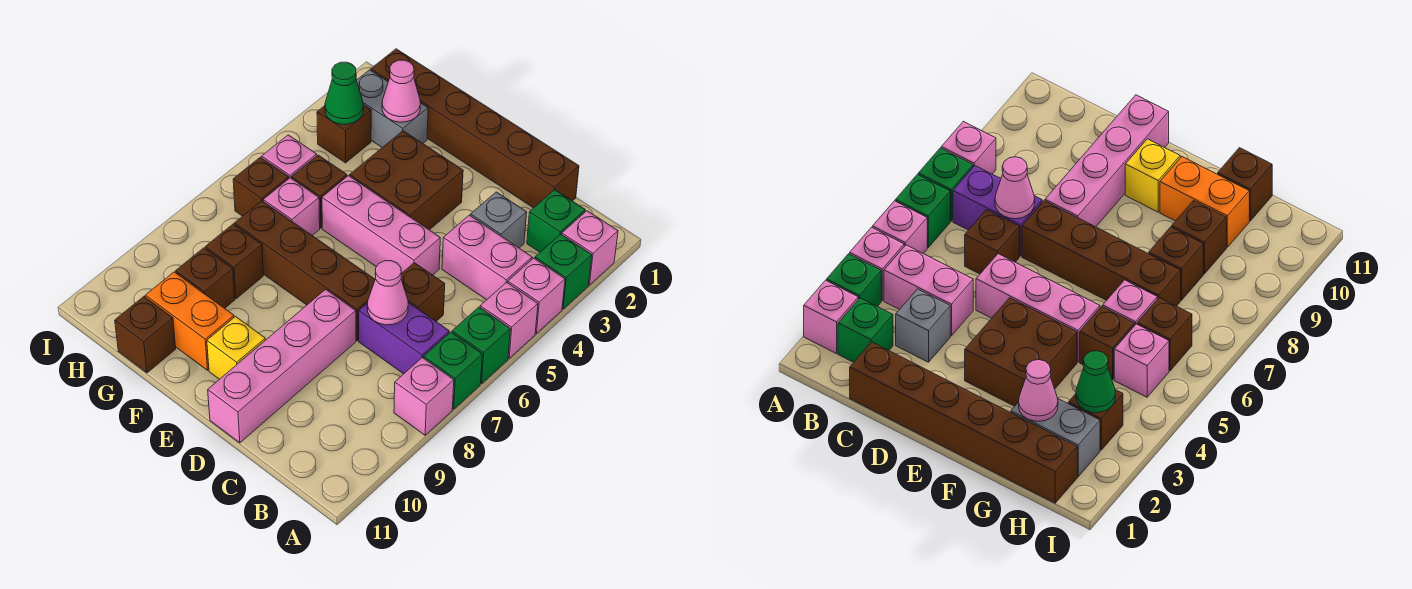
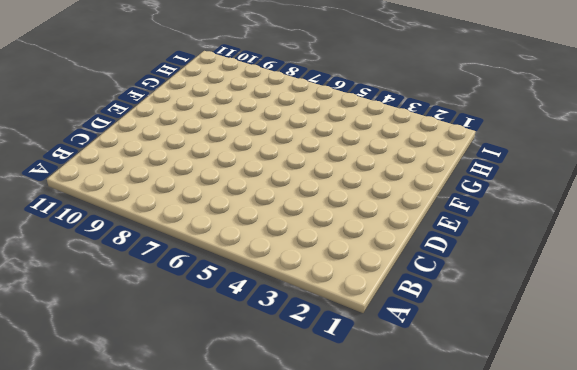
none -> pink brick A2 level 1
none -> green brick A3 level 1
none -> pink brick A4 level 1
none -> pink brick A5 level 1

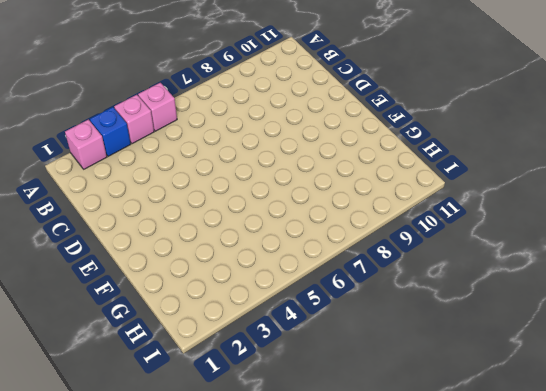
blue brick A3 level 1 -> green brick A3 level 1
none -> green brick A6 level 1
none -> green brick A7 level 1
none -> pink brick A8 level 1
none -> green brick B2 level 1

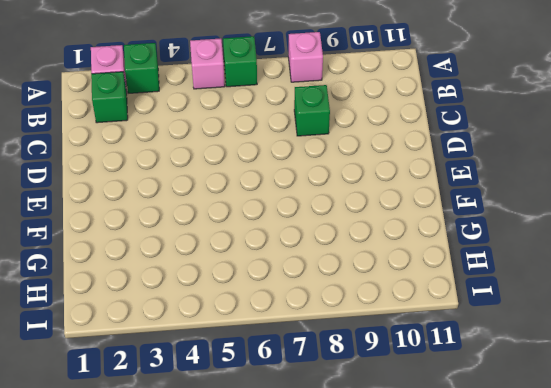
green brick C8 level 1 -> green brick A7 level 1
none -> pink brick A4 level 1
none -> pink brick B4:C4 level 1
none -> purple brick B7:C7 level 1
none -> brown brick C1:H1 level 1

